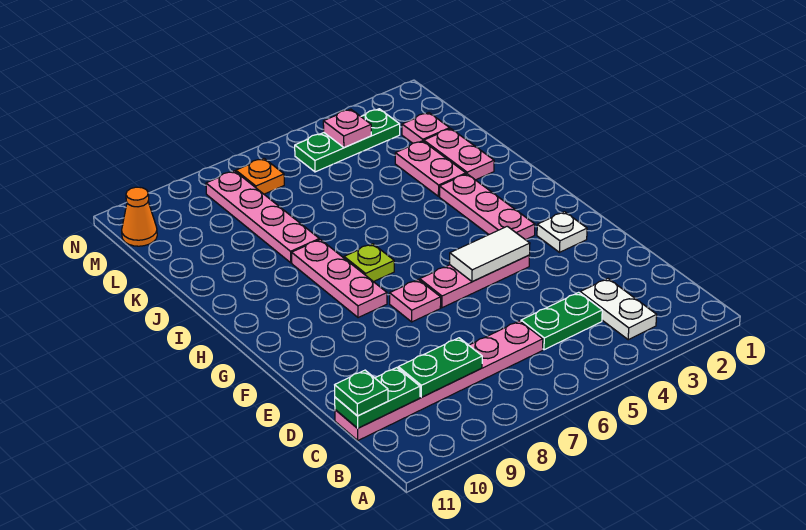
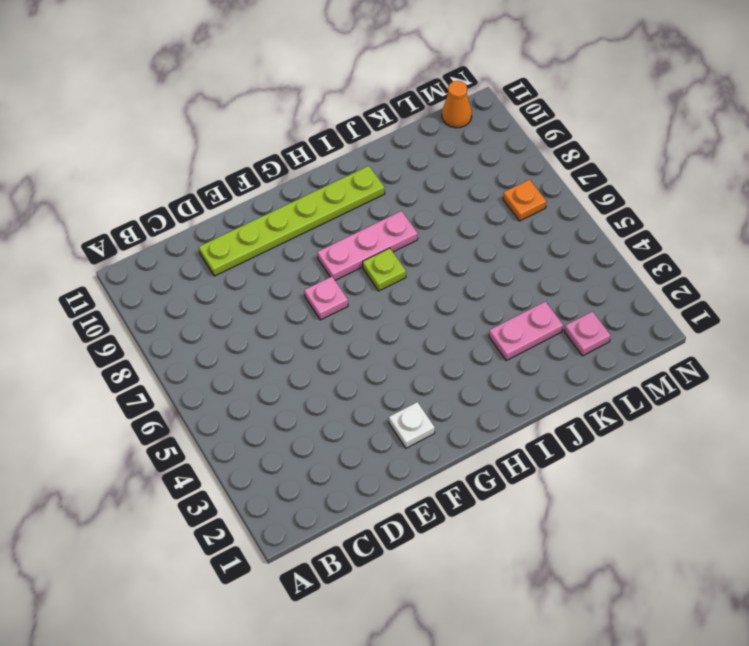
lime plate D10:I10 level 1 -> none
none -> white plate B3:C3 level 1
none -> green plate C4:C5 level 1
none -> pink plate C6:C11 level 1

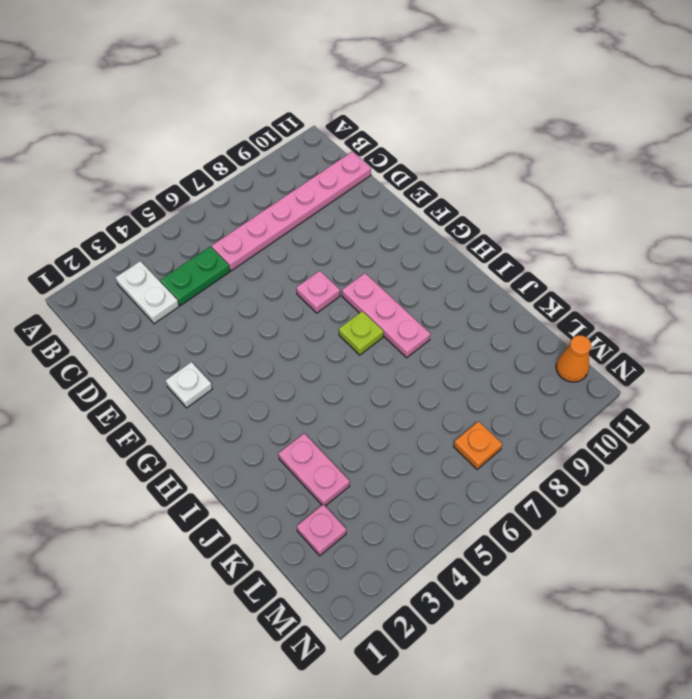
none -> pink plate F4:F6 level 1
none -> pink plate G3:I3 level 1
none -> pink plate J2:K2 level 1

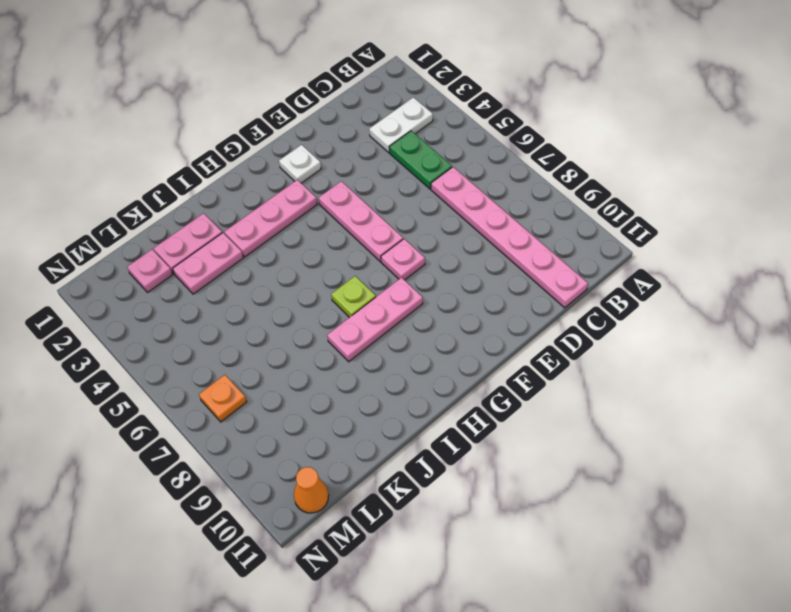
none -> pink plate J8:M8 level 1
none -> green plate M3:M5 level 1
none -> green plate C8:C9 level 2

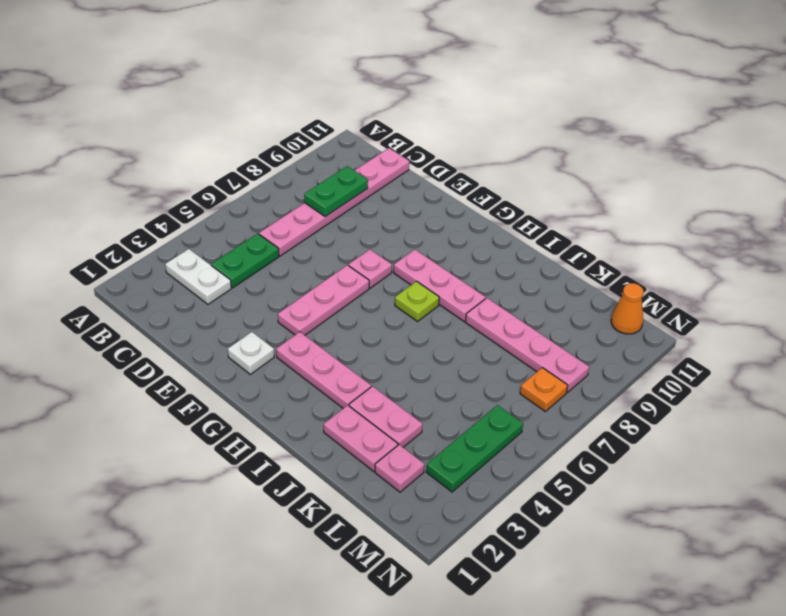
none -> green plate C10:C11 level 2
none -> white tile F4:F5 level 2
none -> pink plate M4 level 2

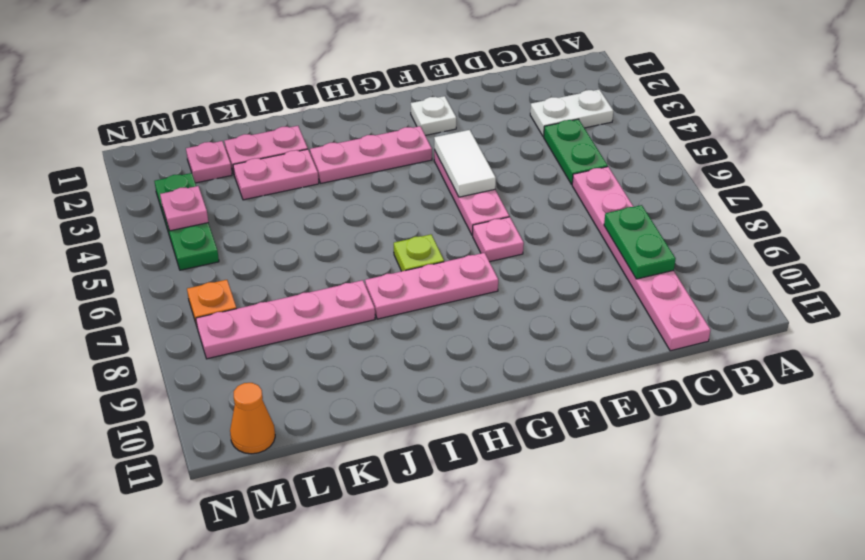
none -> green plate C10:C11 level 2
none -> green plate C11 level 3

